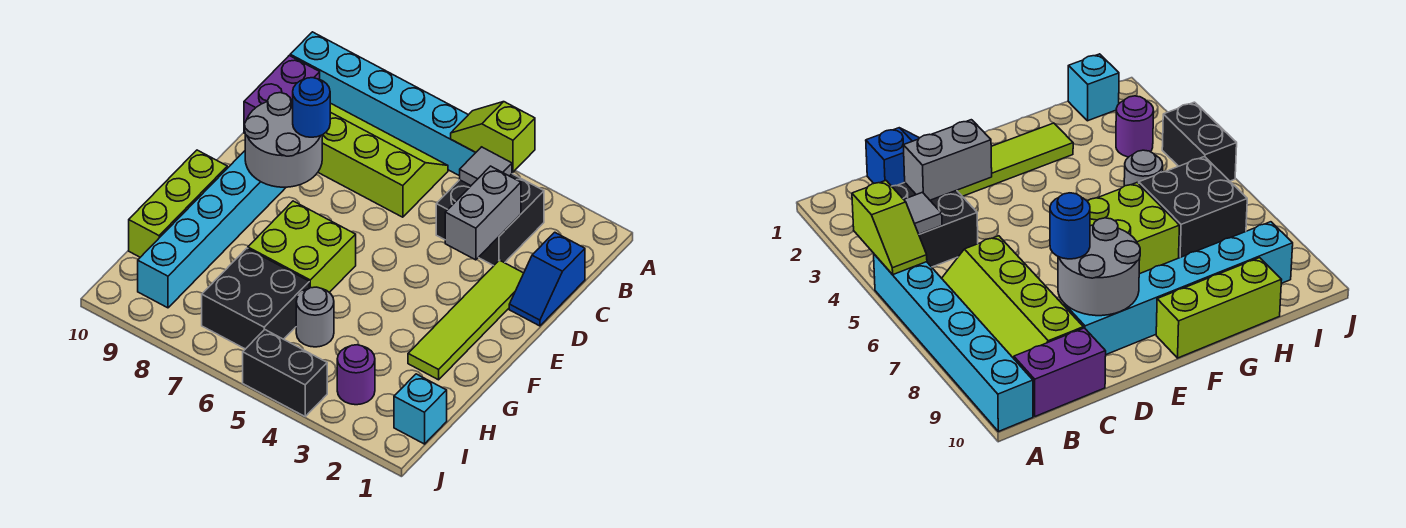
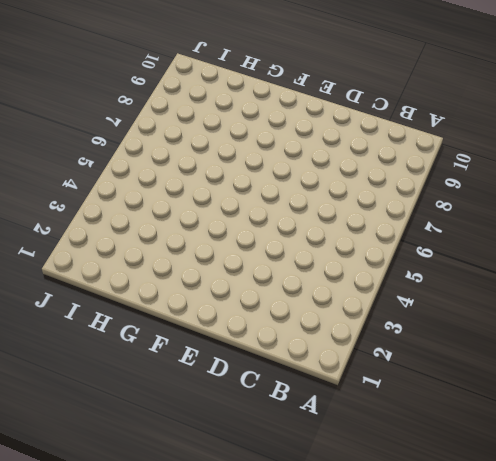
none -> cyan brick A5:A10 level 1
none -> black brick B3:C4 level 1
none -> lime slope B6:C9 level 1 top C

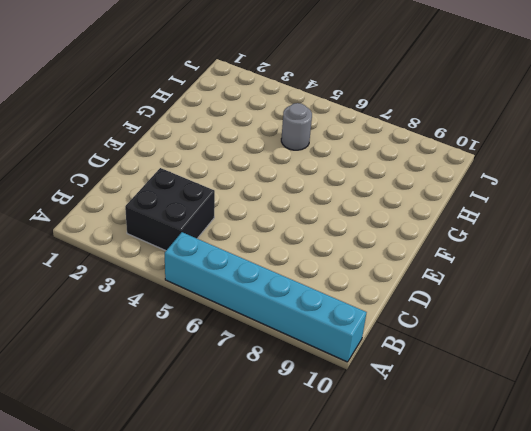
none -> lime slope B6:C9 level 1 top C
none -> purple brick B10:C10 level 1
none -> blue slope C1:D1 level 1 top C

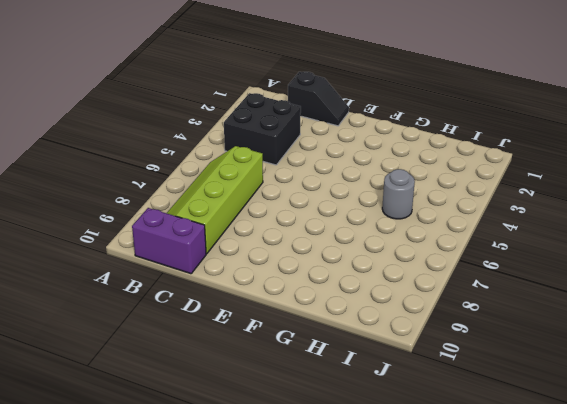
black slope C1:D1 level 1 top C -> blue slope C1:D1 level 1 top C
none -> cyan brick A5:A10 level 1
none -> lime tile D2:G2 level 1
none -> cyan brick D9:I9 level 1

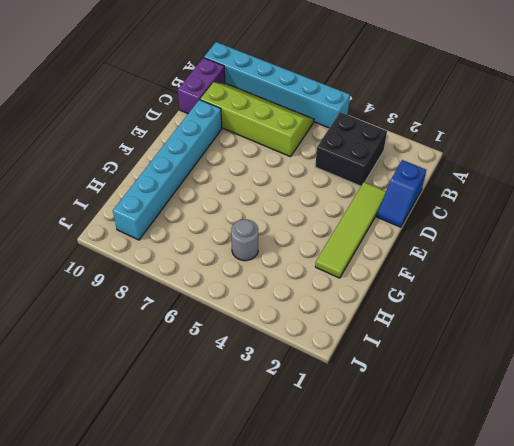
none -> lime brick F6:G7 level 1
none -> lime brick F10:H10 level 1
none -> black brick H6:I7 level 1

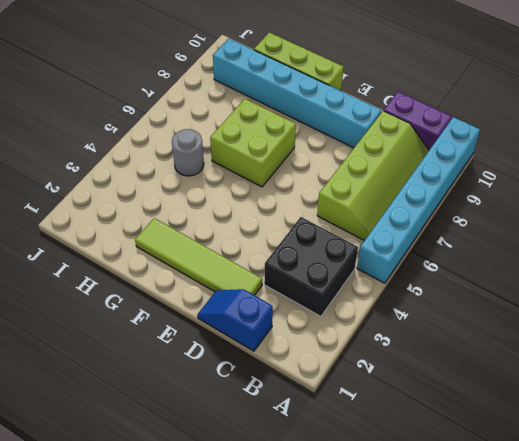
none -> black brick H6:I7 level 1
none -> cyan brick I1 level 1
none -> purple round brick I3 level 1

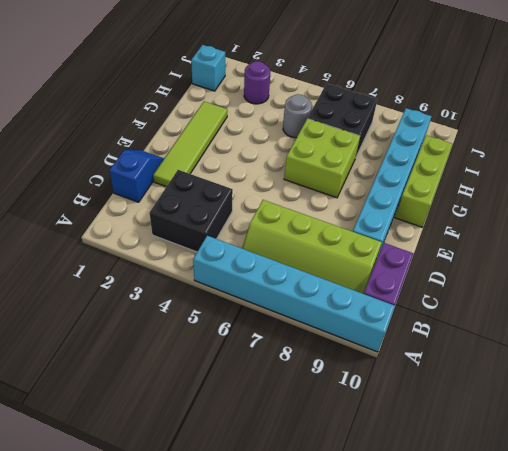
none -> black brick J4:J5 level 1
none -> lime slope A4:A5 level 2 top 4
none -> grey tile B4 level 2

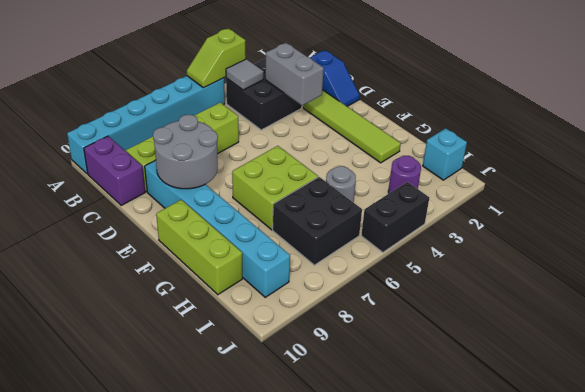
none -> blue round brick D8 level 3

